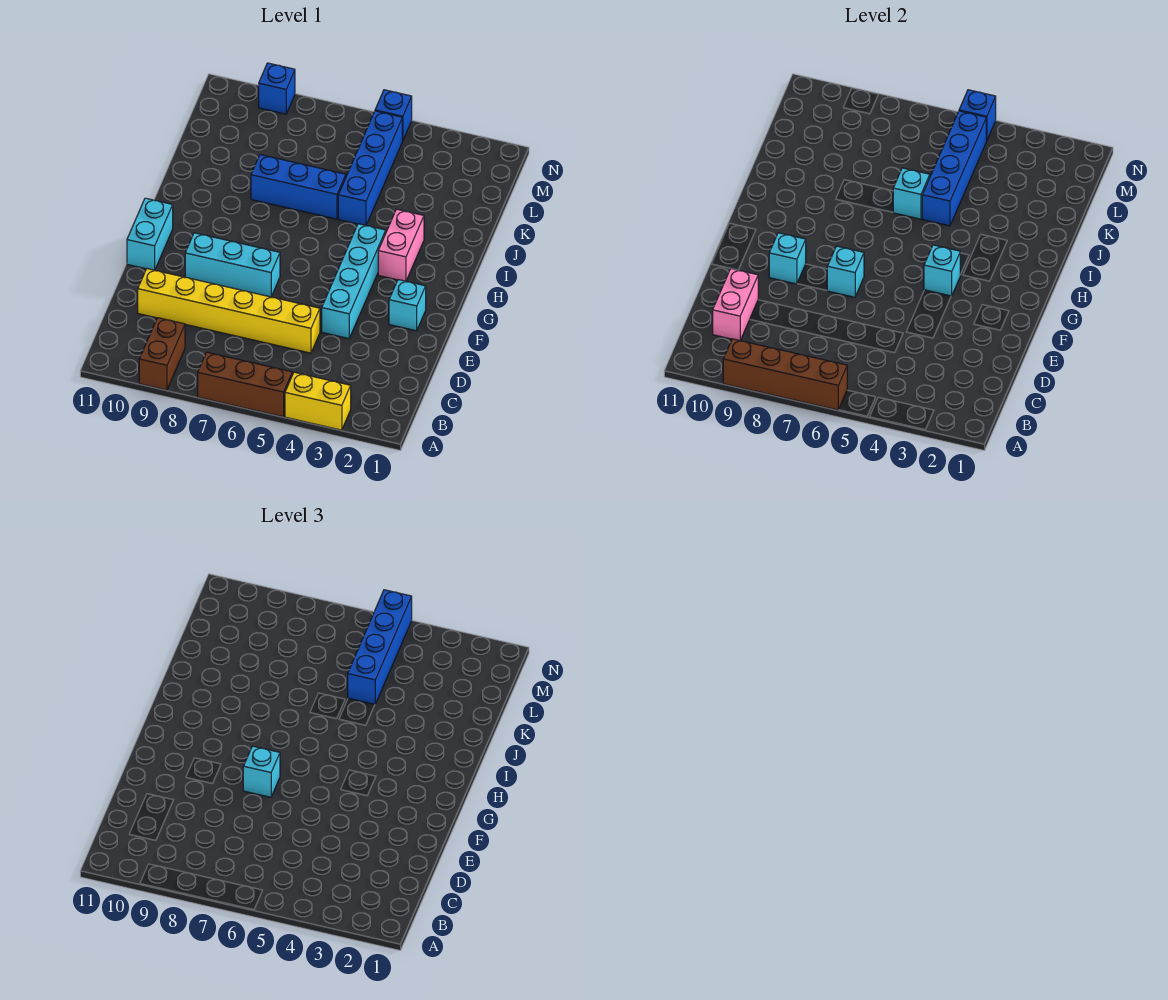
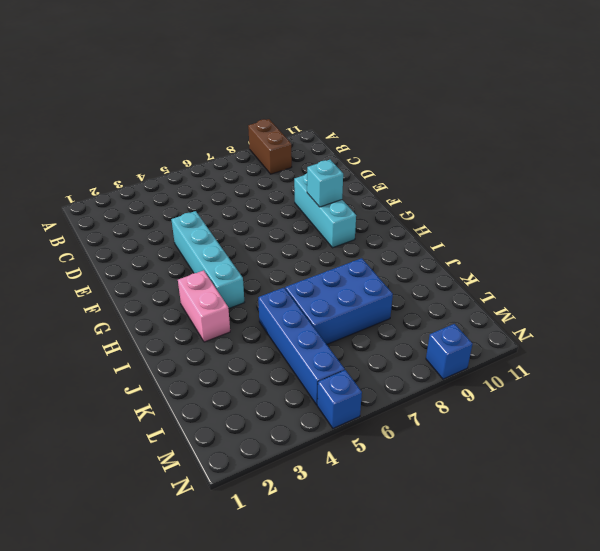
cyan brick E9:G9 level 1 -> cyan brick F7:F9 level 1
blue brick J6:K8 level 1 -> blue brick J6:J8 level 1
none -> yellow brick A3:A4 level 1
none -> brown brick A5:A7 level 1
none -> yellow brick D5:D10 level 1

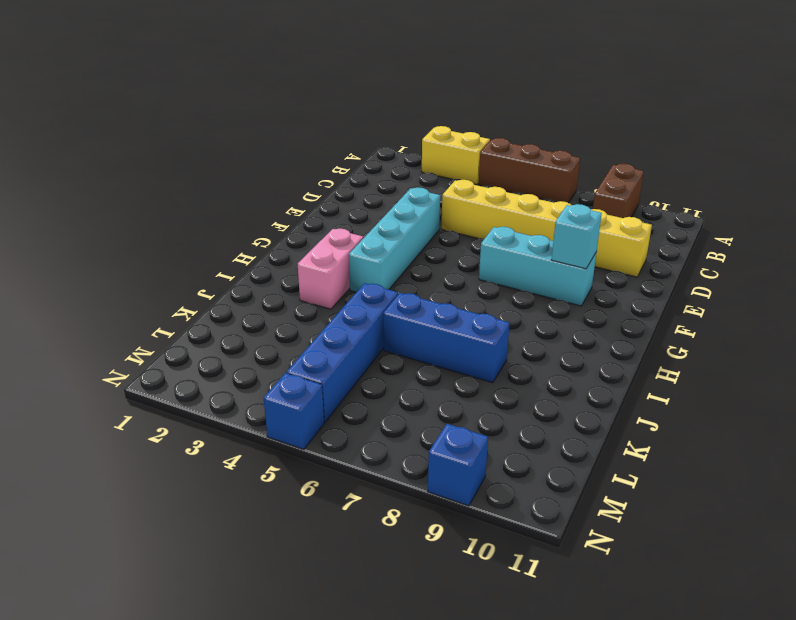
none -> cyan brick F2 level 1
none -> cyan brick F11:G11 level 1
none -> brown brick A6:A9 level 2

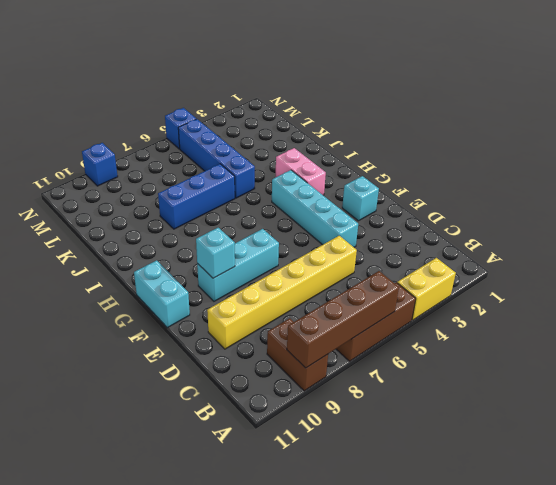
none -> pink brick C10:D10 level 2
none -> cyan brick F7 level 2
none -> cyan brick G4 level 2

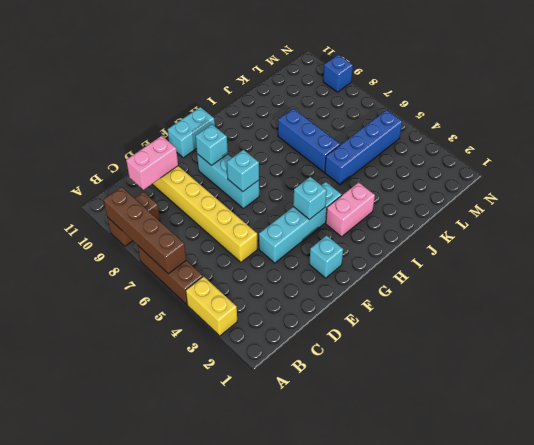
none -> blue brick N5 level 1
none -> blue brick J5:M5 level 2
none -> cyan brick J6 level 2

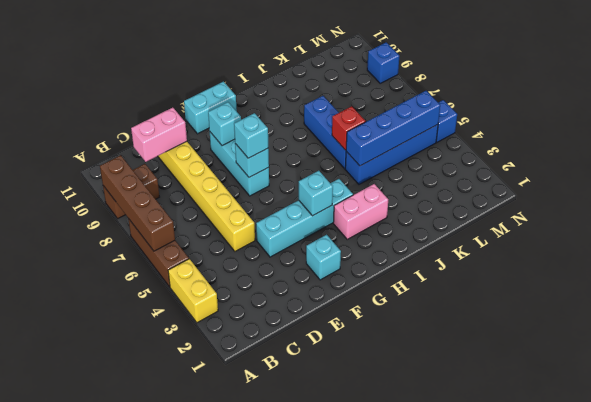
red brick J6 level 2 -> cyan brick J6 level 2
none -> blue brick N5 level 2
none -> blue brick K5:N5 level 3

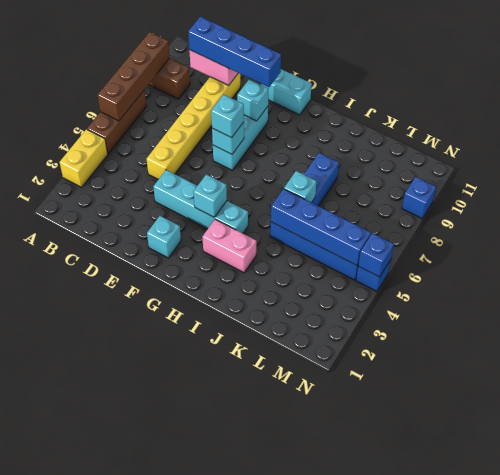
blue brick C10:F10 level 3 -> blue brick K5:N5 level 3

